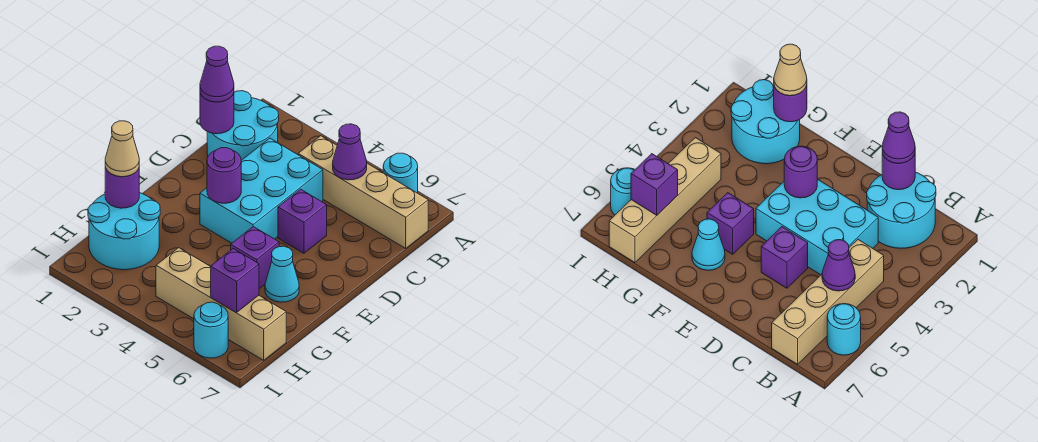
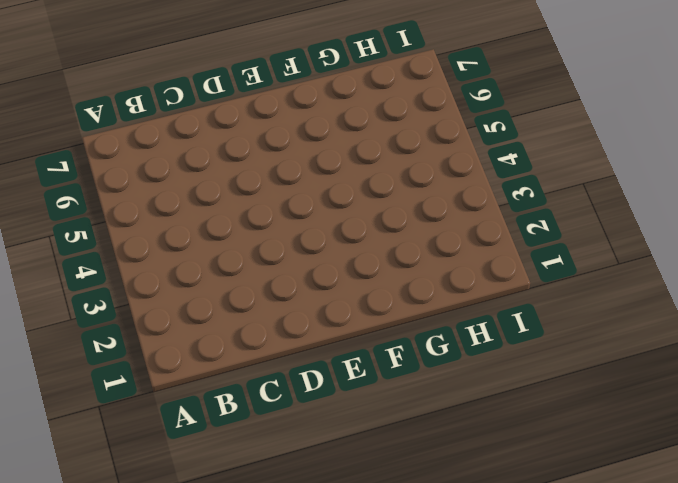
none -> cyan round brick A6 level 1
none -> cyan round brick B1:C2 level 1
none -> tan brick B4:B7 level 1

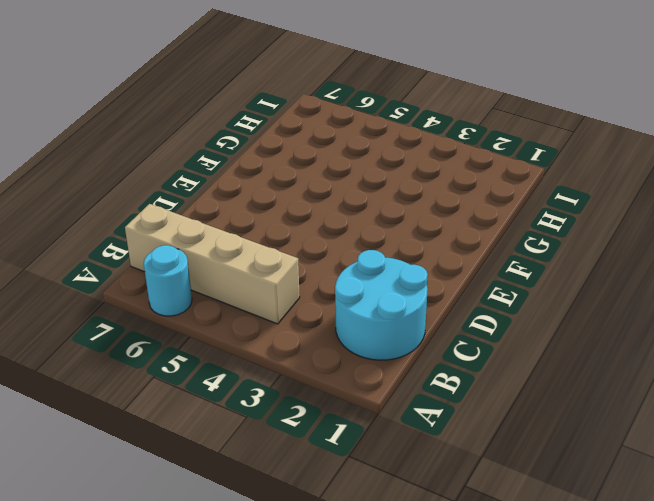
none -> cyan brick C3:E4 level 1
none -> purple brick D5 level 1
none -> purple brick F5 level 1

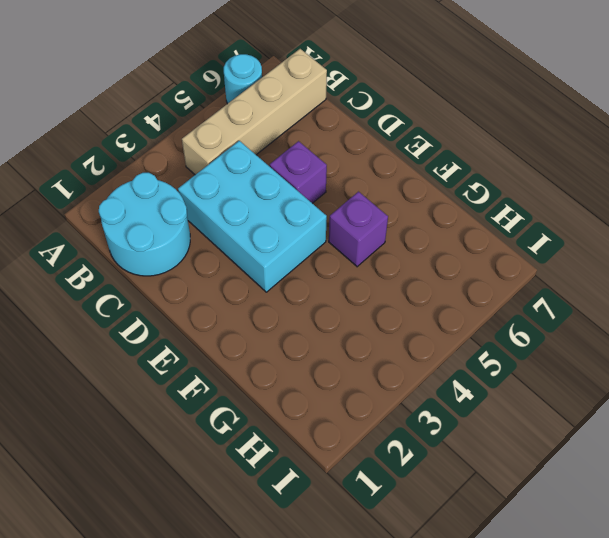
none -> cyan cone F6 level 1
none -> cyan round brick G1:H2 level 1
none -> tan brick H4:H7 level 1

